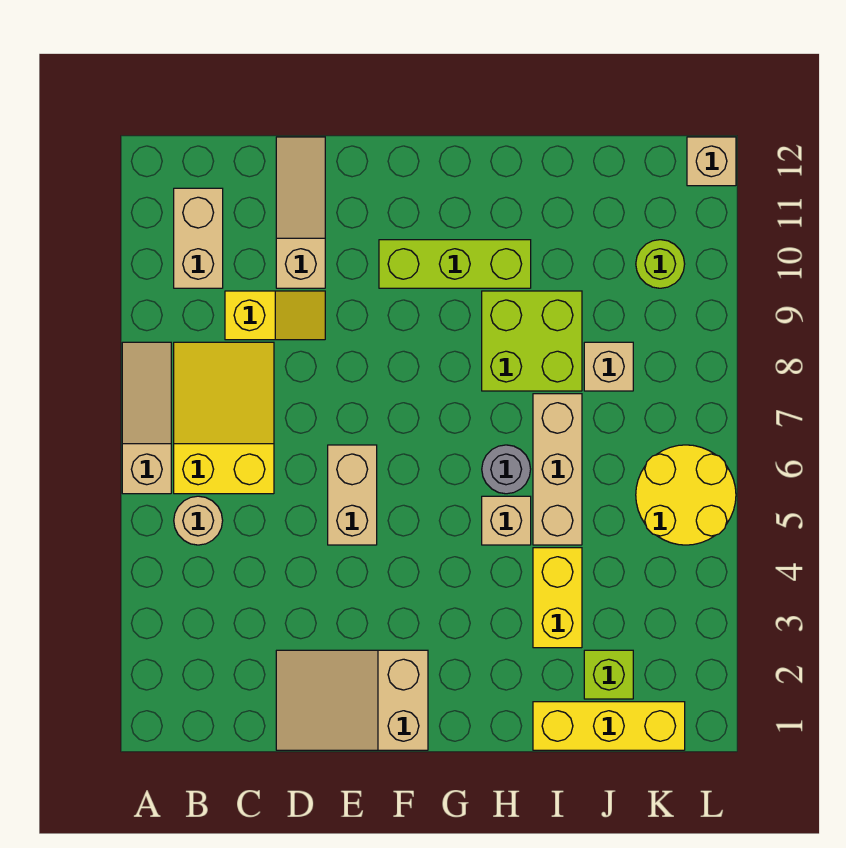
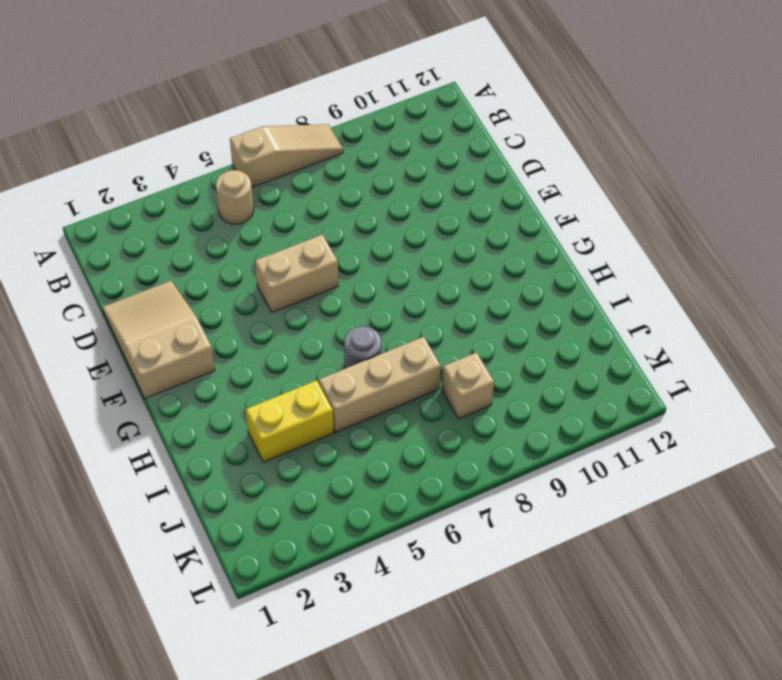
none -> yellow slope B6:C8 level 1 top 6
none -> tan brick B10:B11 level 1
none -> yellow slope C9:D9 level 1 top C

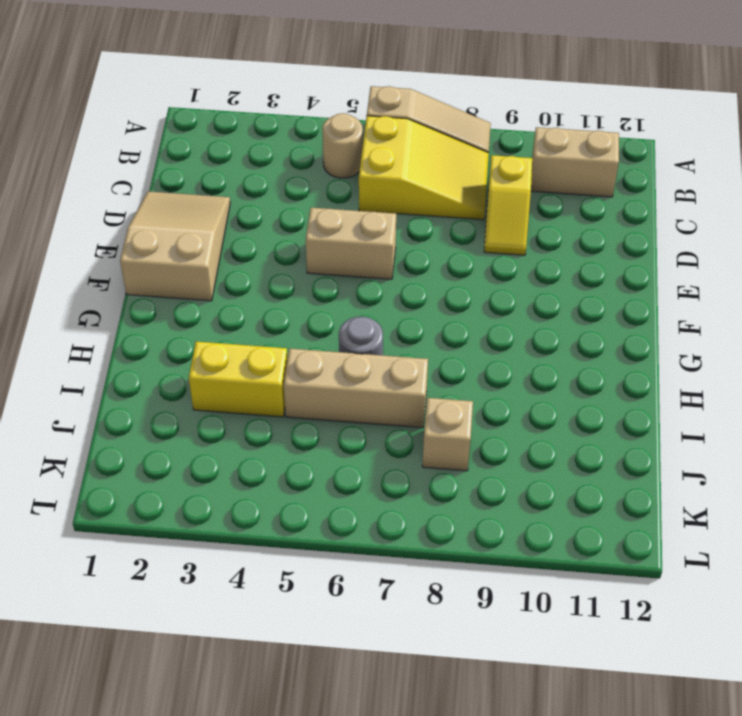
none -> tan slope D10:D12 level 1 top 10
none -> lime brick F10:H10 level 1
none -> tan brick H5 level 1

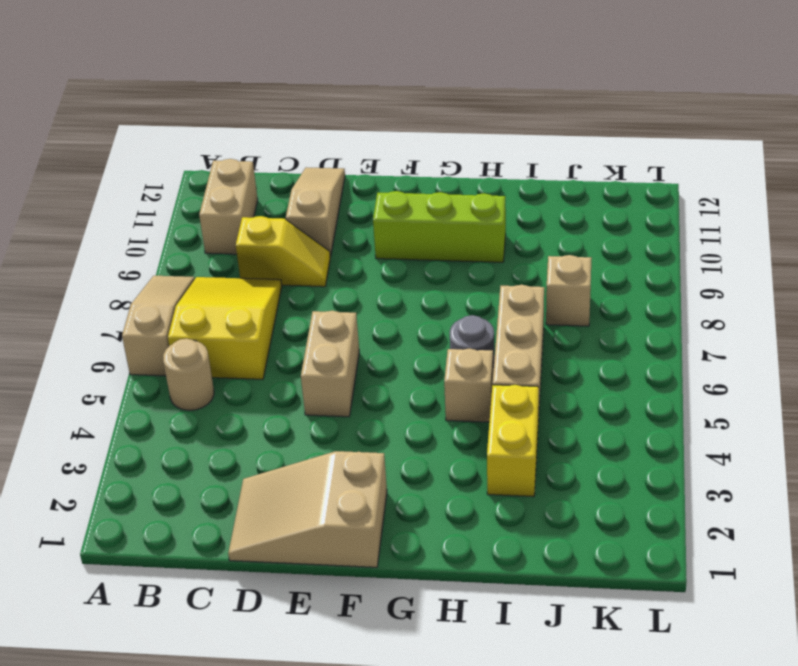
none -> lime brick H8:I9 level 1
none -> yellow brick I1:K1 level 1
none -> lime brick J2 level 1

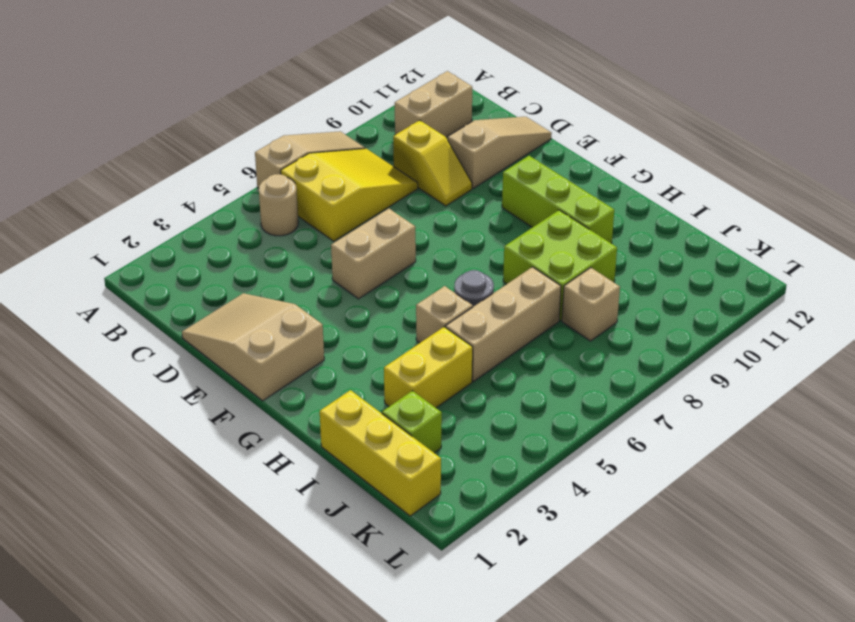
none -> yellow round brick K5:L6 level 1
none -> lime round brick K10 level 1
none -> tan brick L12 level 1

